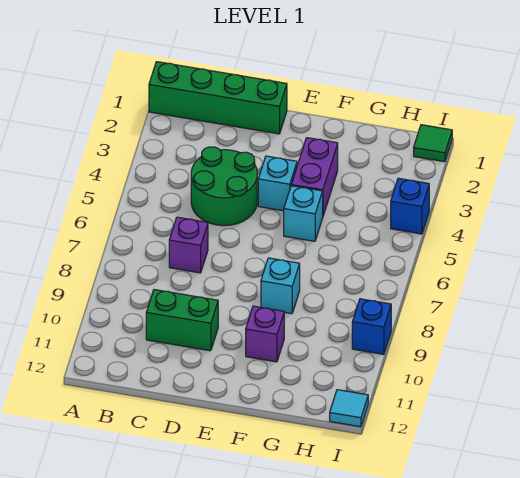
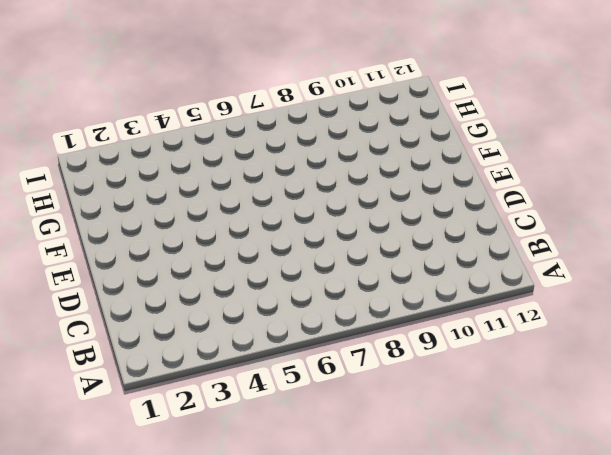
none -> green brick A1:D1 level 1
none -> green round brick C4:D5 level 1
none -> purple brick C7 level 1

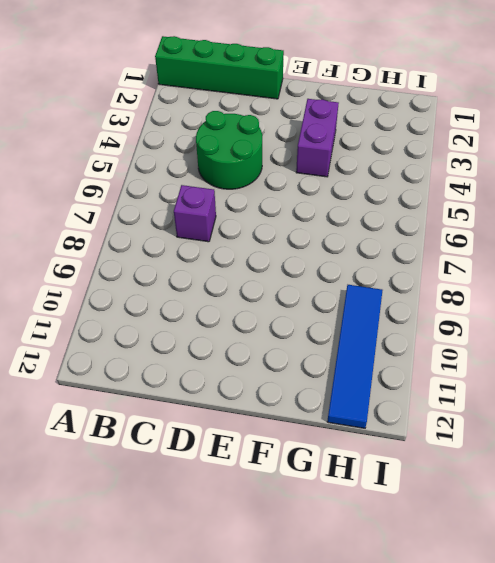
blue tile H9:H12 level 1 -> none
none -> green brick C10:D10 level 1
none -> cyan brick E4 level 1
none -> cyan brick F5 level 1

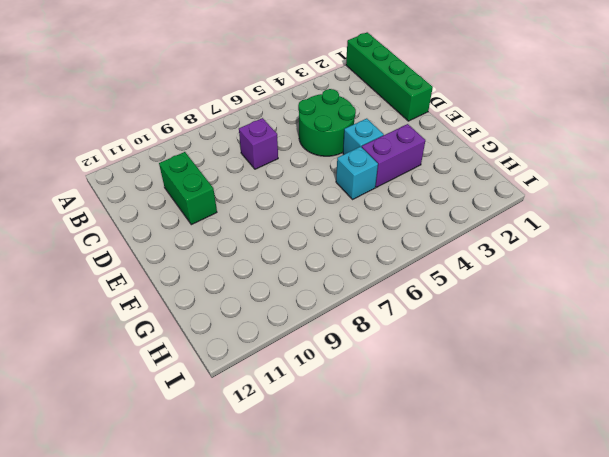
none -> cyan brick F8 level 1
none -> purple brick F10 level 1
none -> green tile I1 level 1

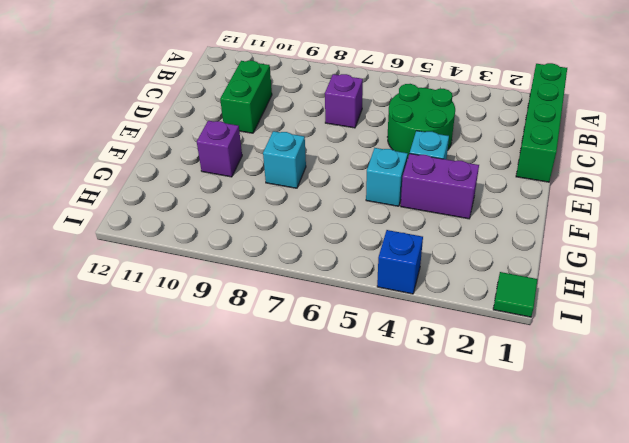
none -> blue brick I9 level 1
none -> cyan tile I12 level 1

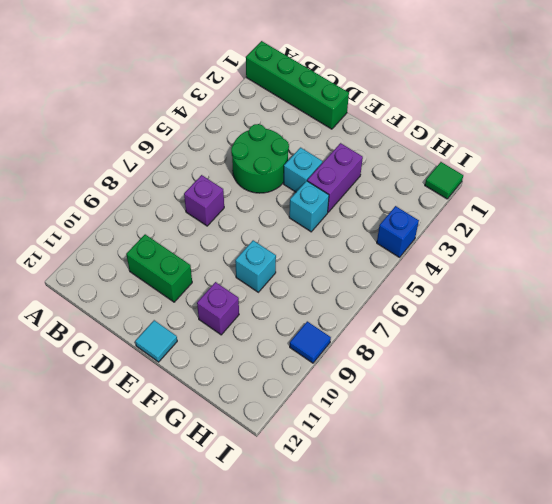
cyan tile E12 level 1 -> cyan tile I12 level 1
blue tile I9 level 1 -> blue brick I9 level 1

